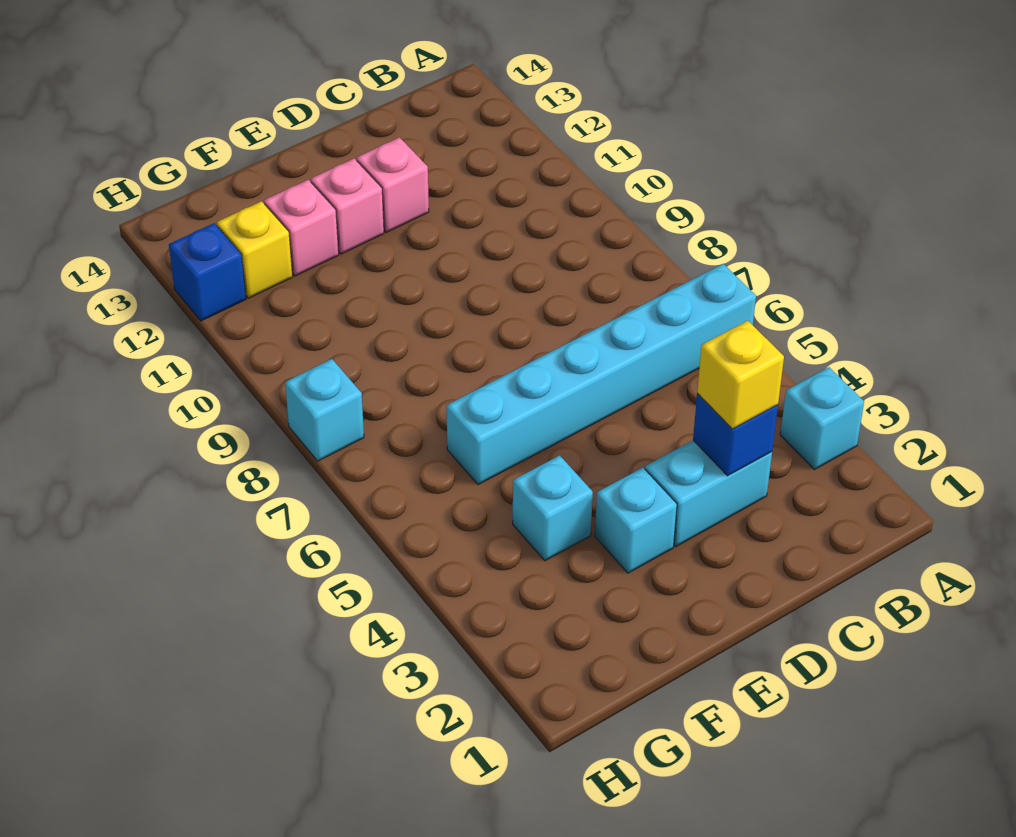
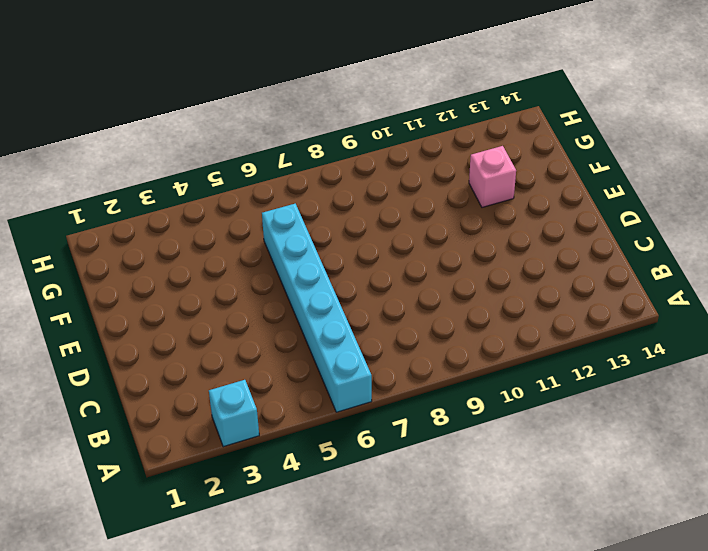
none -> cyan brick C3:D3 level 1
none -> pink brick D12 level 1
none -> cyan brick E3 level 1

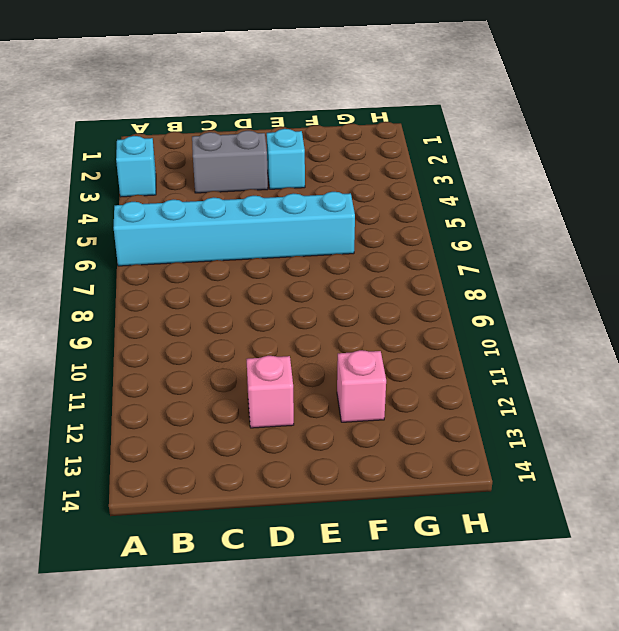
grey brick C3:D3 level 1 -> cyan brick C3:D3 level 1
none -> pink brick E12 level 1
none -> cyan brick F4 level 1
none -> yellow brick G12 level 1

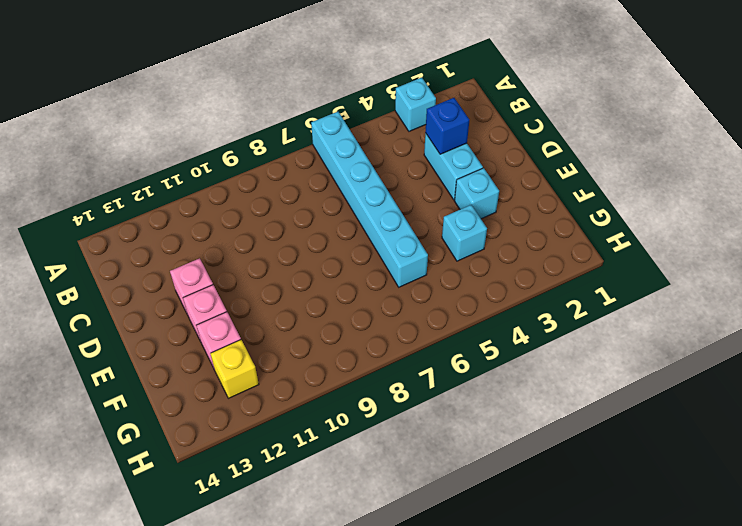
none -> cyan brick H8 level 1
none -> blue brick H12 level 1
none -> yellow brick C3 level 3

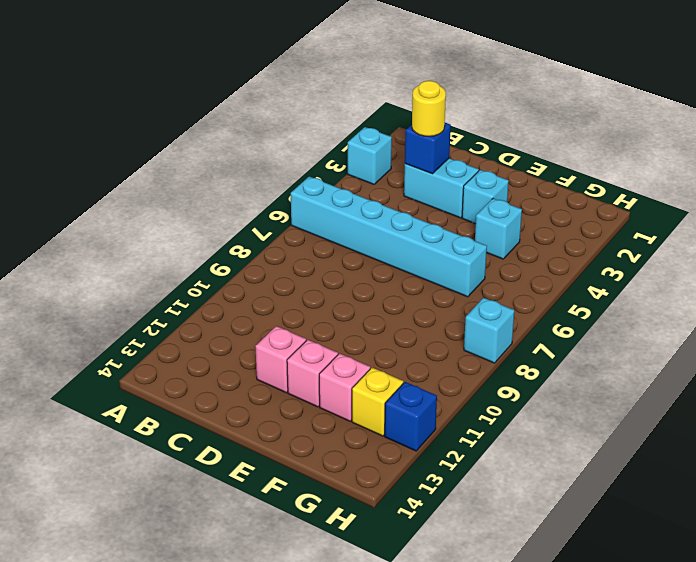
yellow round brick C3 level 3 -> yellow brick C3 level 3

